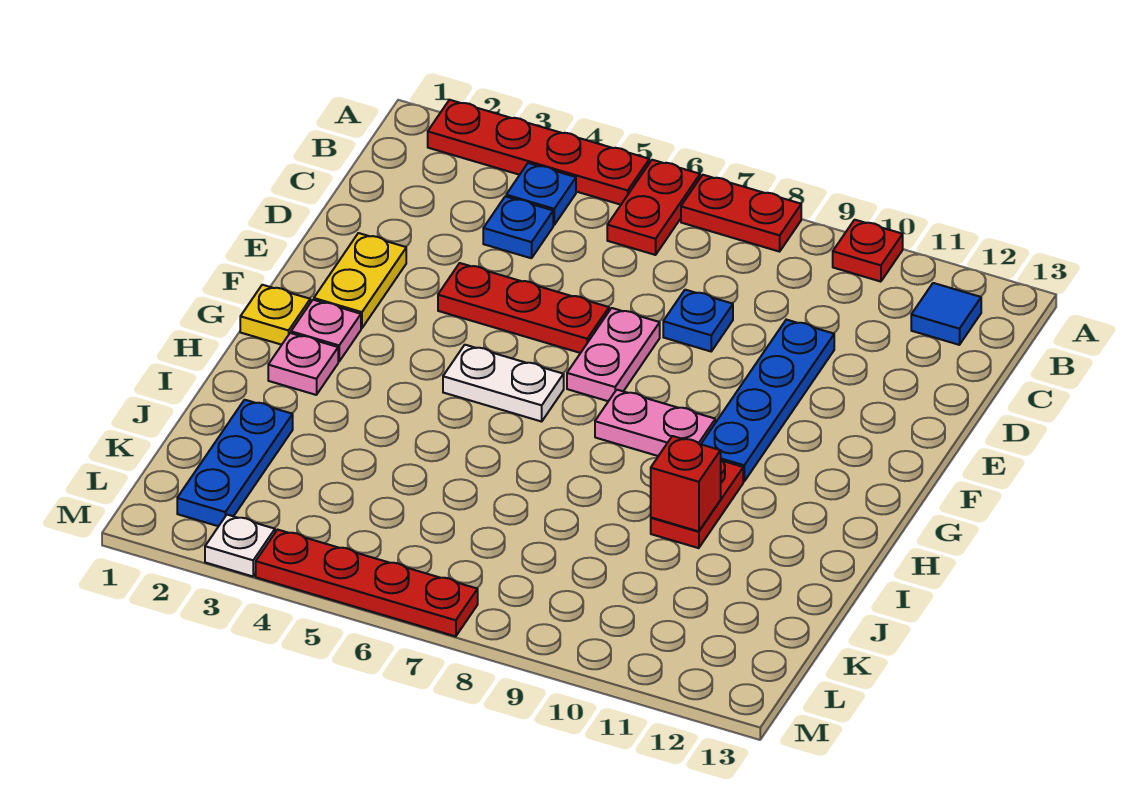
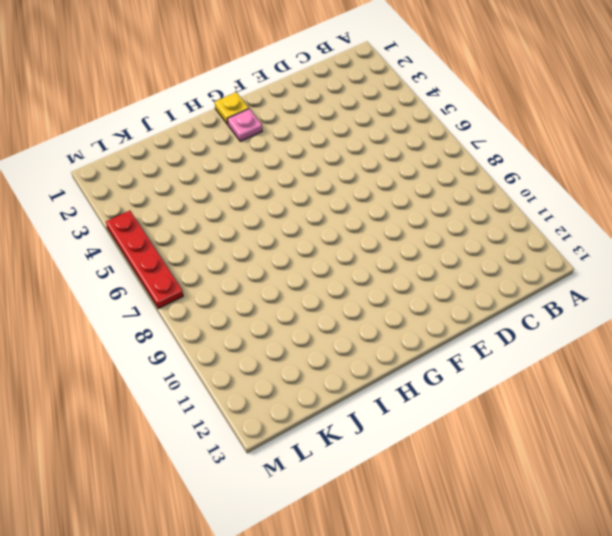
none -> red plate A2:A5 level 1
none -> red plate A6:B6 level 1
none -> red plate A7:A8 level 1

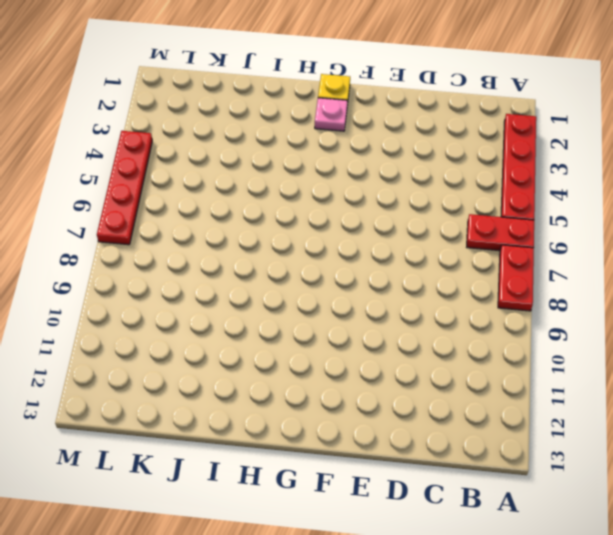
none -> red plate A10 level 1
none -> blue plate B4 level 1
none -> blue tile B12 level 1

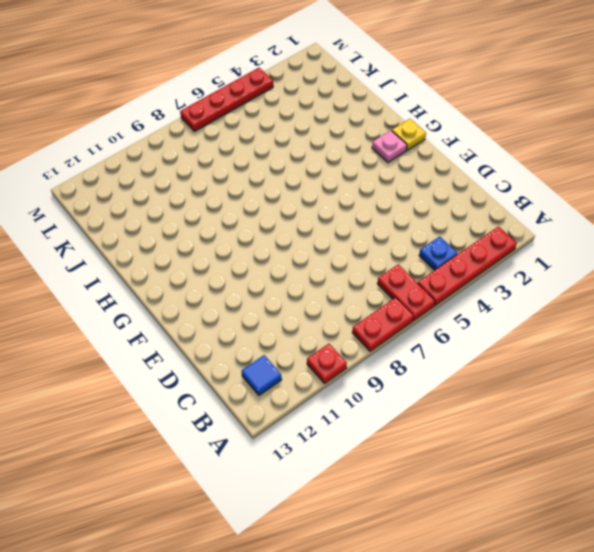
none -> blue plate C4 level 1
none -> blue plate D8 level 1
none -> blue plate D10:G10 level 1

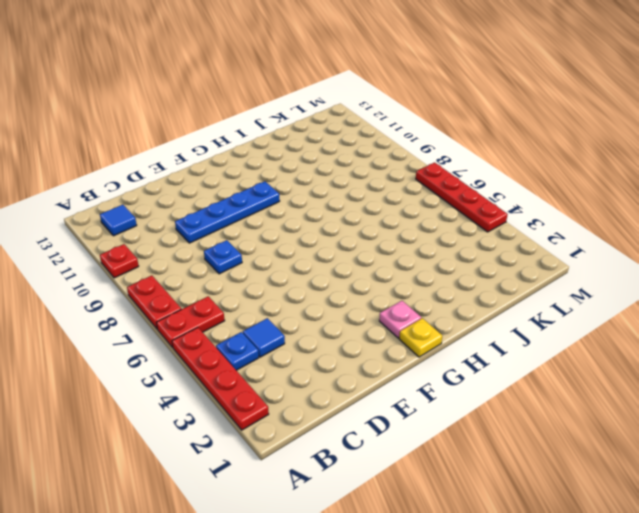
blue tile C4 level 1 -> blue plate C4 level 1
none -> yellow plate E2:F2 level 1
none -> red plate E4:E6 level 1
none -> pink plate E7:F7 level 1

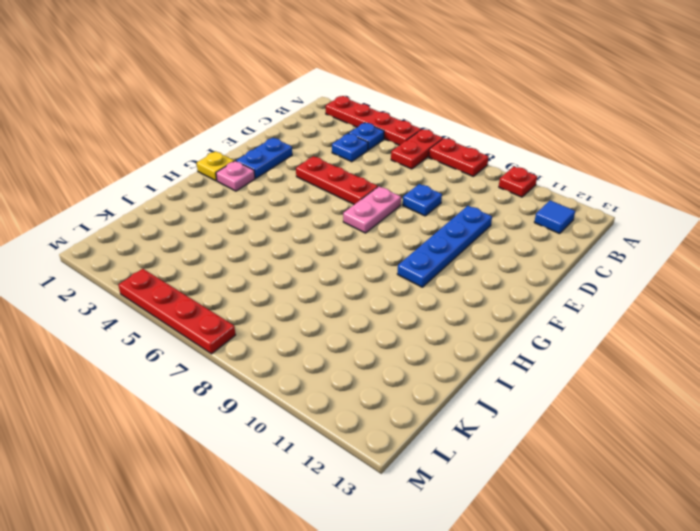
blue plate E2:F2 level 1 -> yellow plate E2:F2 level 1
none -> white plate G5:G6 level 1
none -> pink plate G8:G9 level 1
none -> pink plate H2 level 1

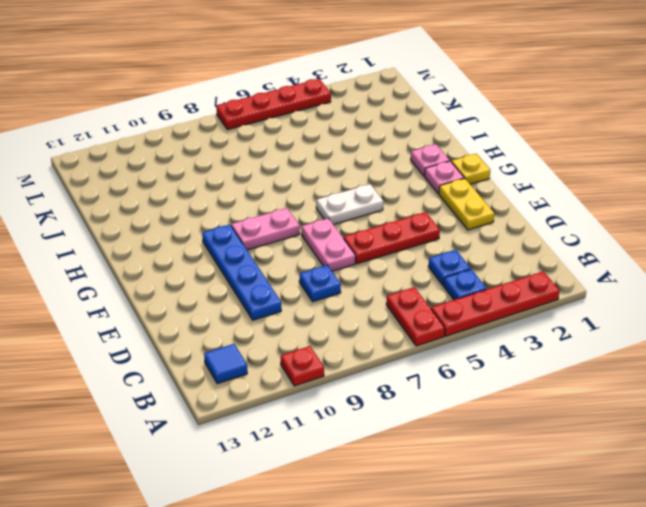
none -> red plate A7:A8 level 1
none -> red plate H10:I10 level 1
none -> blue plate J2:L2 level 1

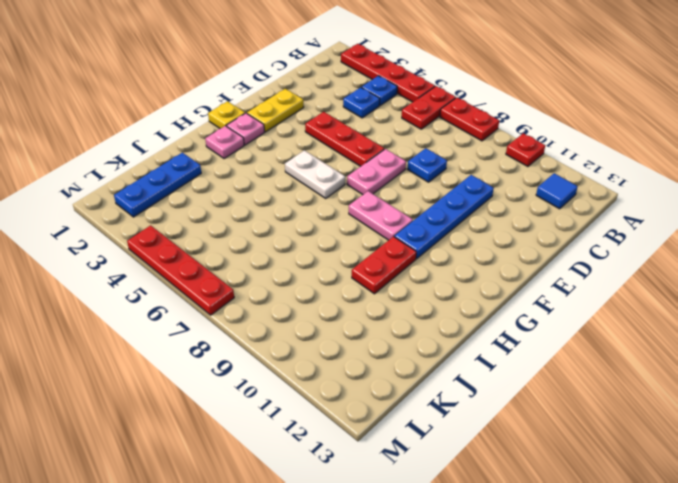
none -> white plate M3 level 1
none -> red brick I10 level 2

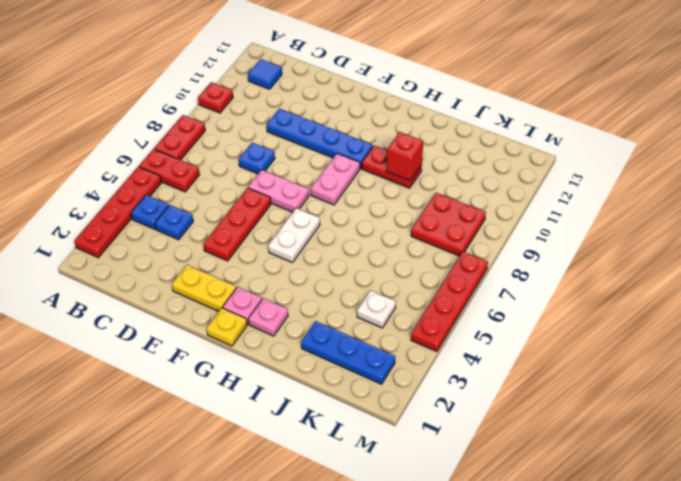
white plate K4 level 1 -> white plate M3 level 1
red plate K8:L9 level 1 -> none

